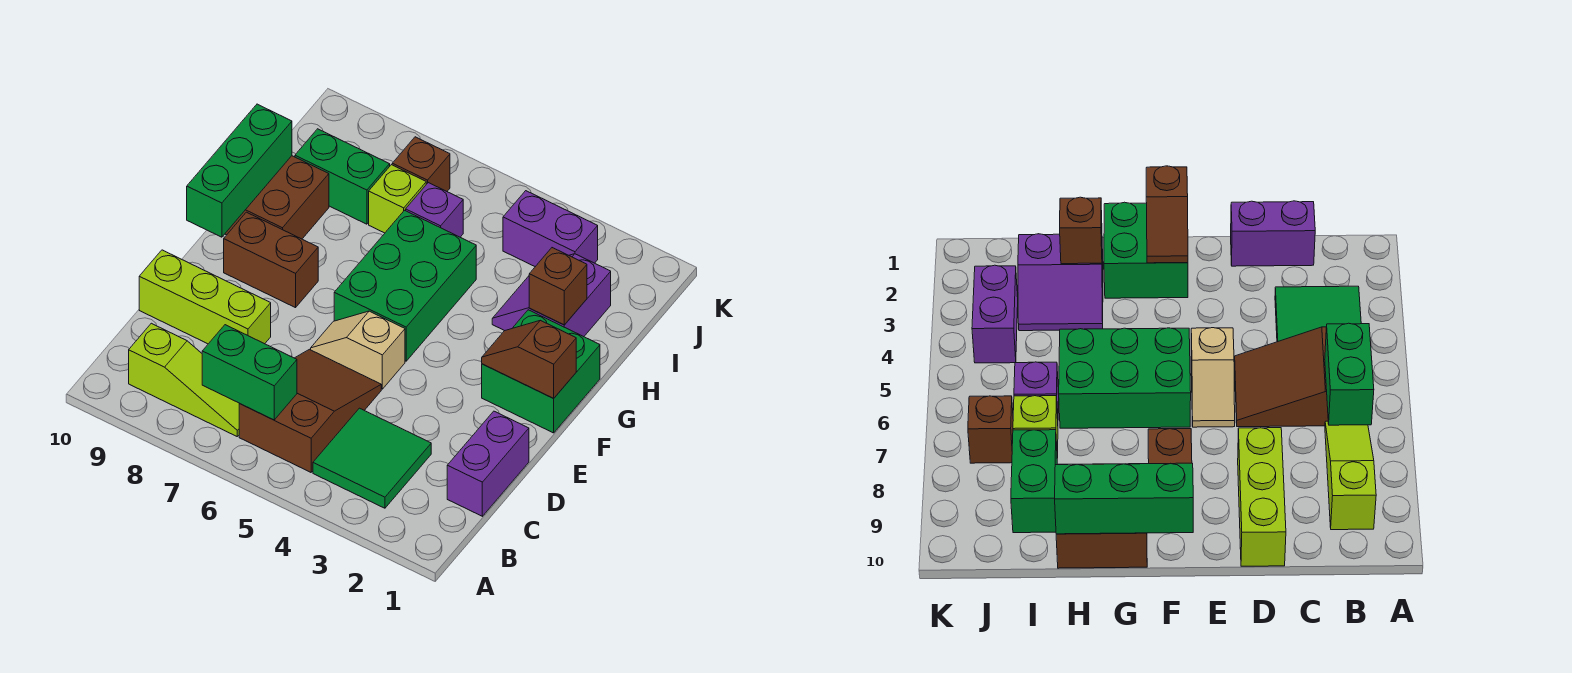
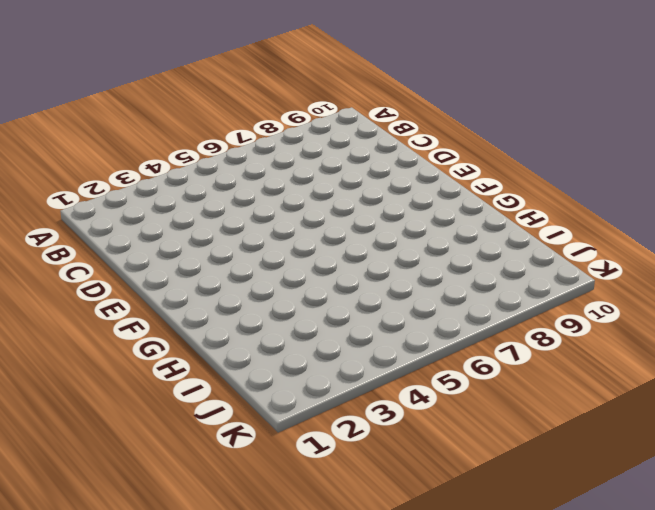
none -> green tile B3:C4 level 1
none -> brown slope B5:D6 level 1 top B
none -> lime slope B7:B9 level 1 top 9

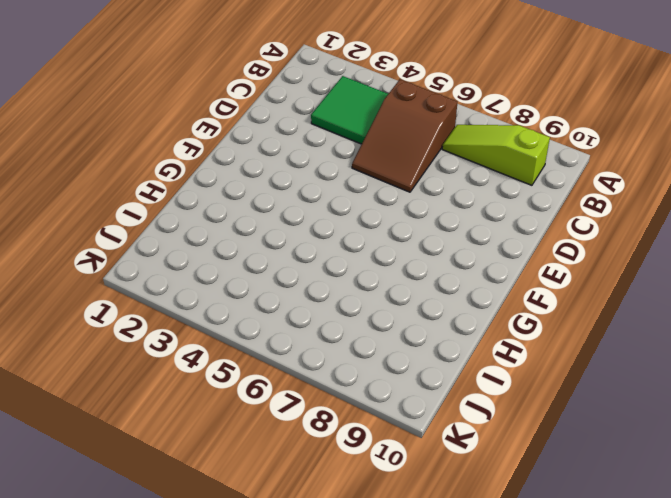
none -> purple brick C1:D1 level 1
none -> lime brick D8:D10 level 1
none -> tan slope E5:E6 level 1 top 5

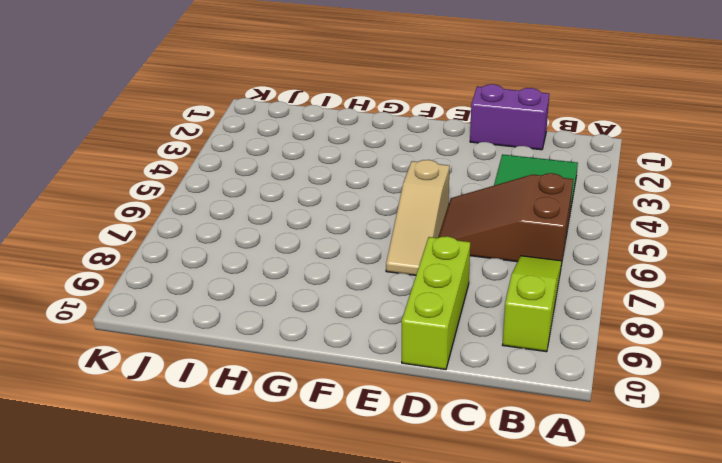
tan slope E5:E7 level 1 top 5 -> tan slope E5:E6 level 1 top 5
none -> green brick F1:G2 level 1
none -> green brick F5:H6 level 1
none -> brown brick F8:F9 level 1

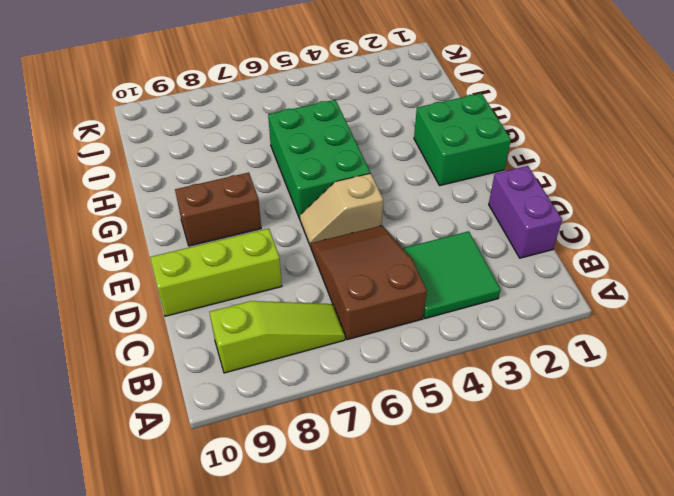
none -> brown brick G9:H10 level 1
none -> purple slope H2:I3 level 1 top 2
none -> purple brick I6 level 1

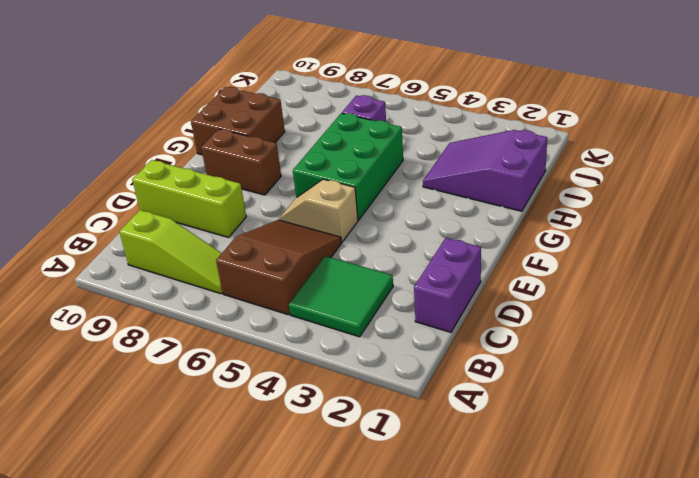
purple slope H1:I3 level 1 top 1 -> purple slope H2:I3 level 1 top 2
none -> green brick F1:G2 level 1
none -> lime brick I7 level 1
none -> green brick I8:I9 level 1

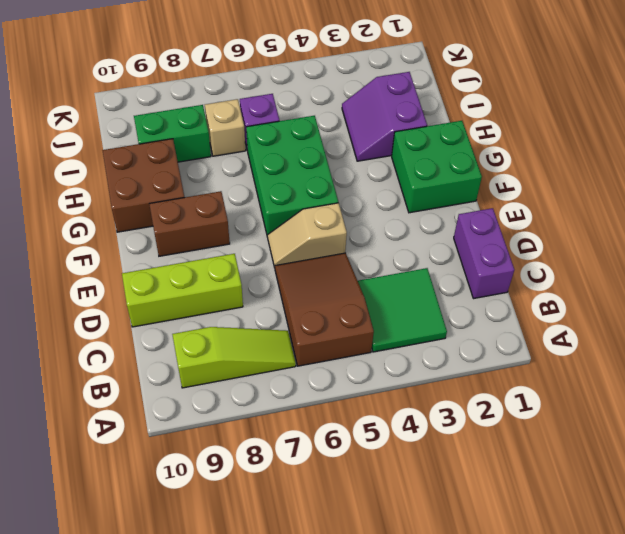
tan brick I7 level 1 -> lime brick I7 level 1
none -> purple brick J3:J4 level 1
none -> brown brick J7 level 1
none -> green brick B6:B7 level 2

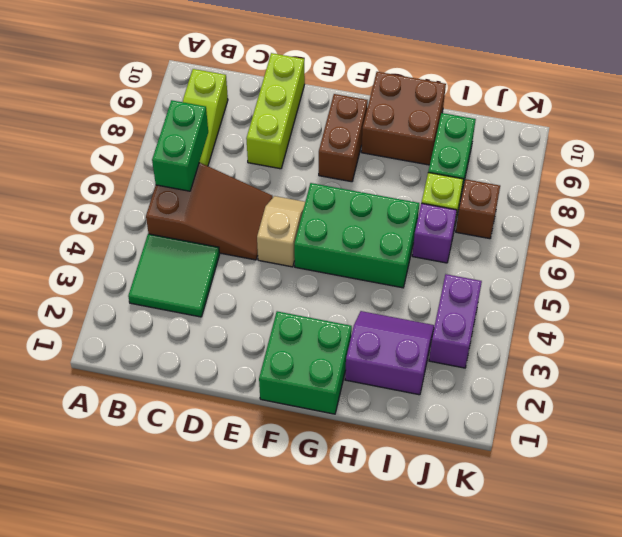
none -> purple brick C1:D1 level 1
none -> brown slope F1:F2 level 2 top 1
none -> green brick F10:H10 level 2

